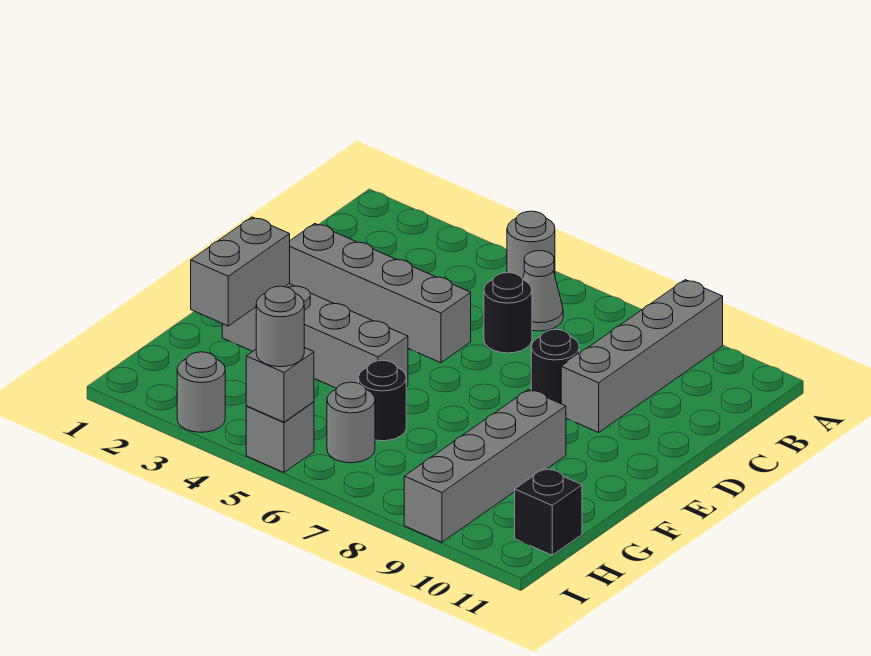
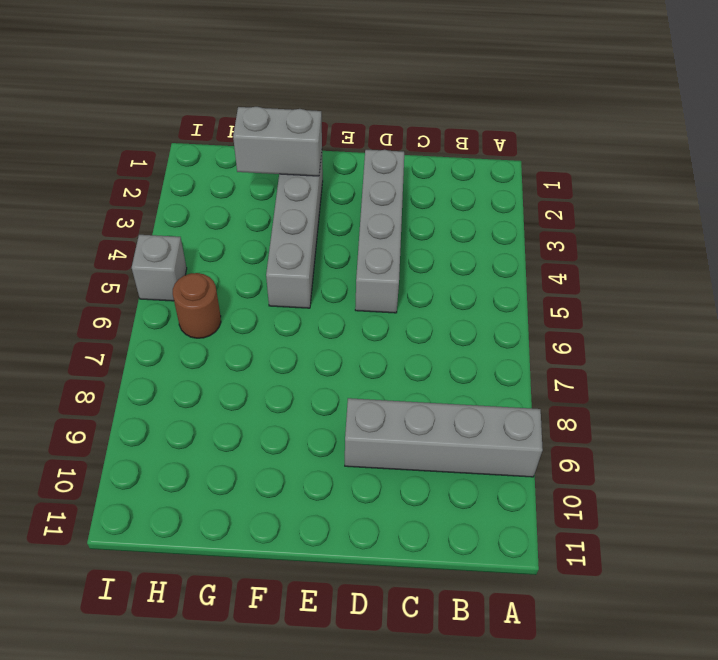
brown round brick H6 level 1 -> grey round brick H6 level 1
none -> grey round brick A5 level 1
none -> grey cone B6 level 1
none -> black round brick C6 level 1

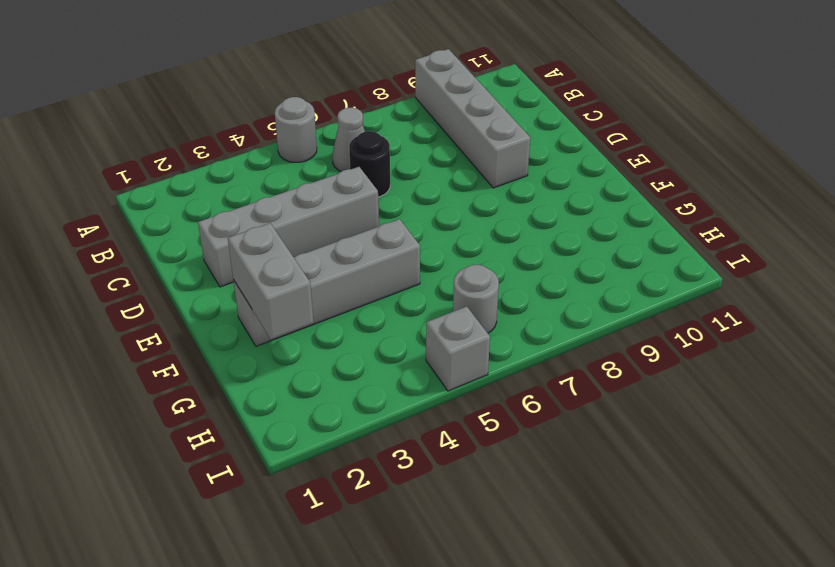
none -> black round brick D8 level 1
none -> grey brick F9:I9 level 1
none -> black round brick G6 level 1

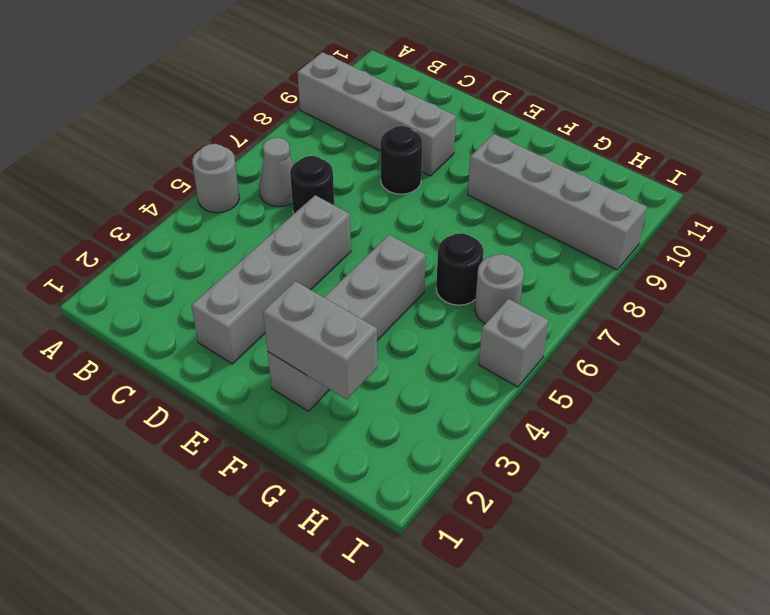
none -> black brick H11 level 1
none -> grey round brick I3 level 1
none -> grey brick I5 level 2

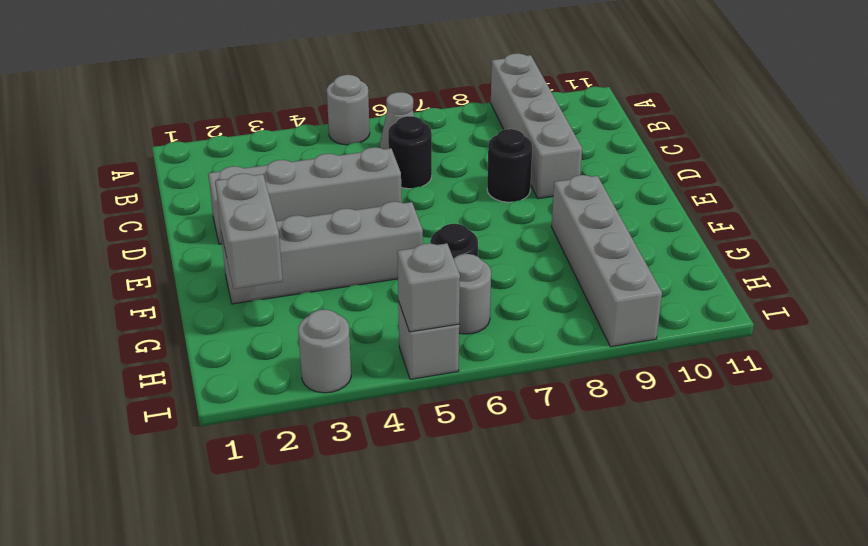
none -> black brick H11 level 1
none -> grey round brick I5 level 3

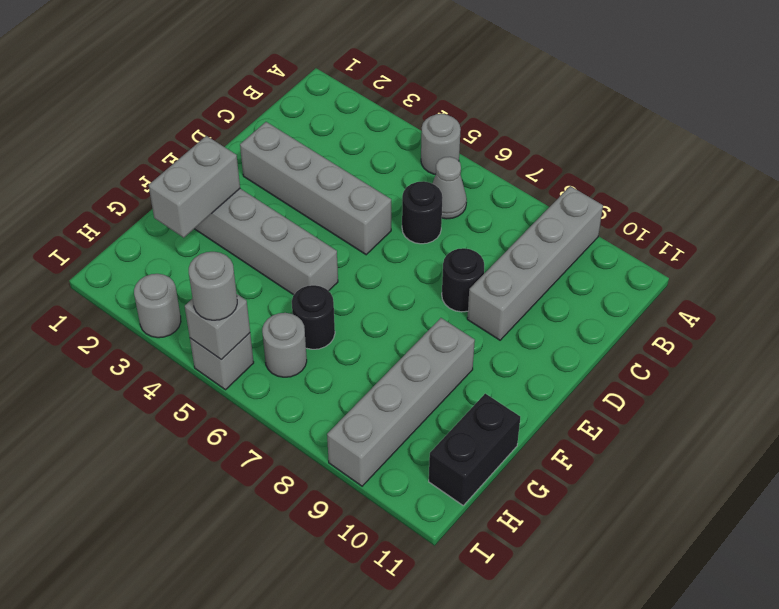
black brick G11:H11 level 1 -> black brick H11 level 1

